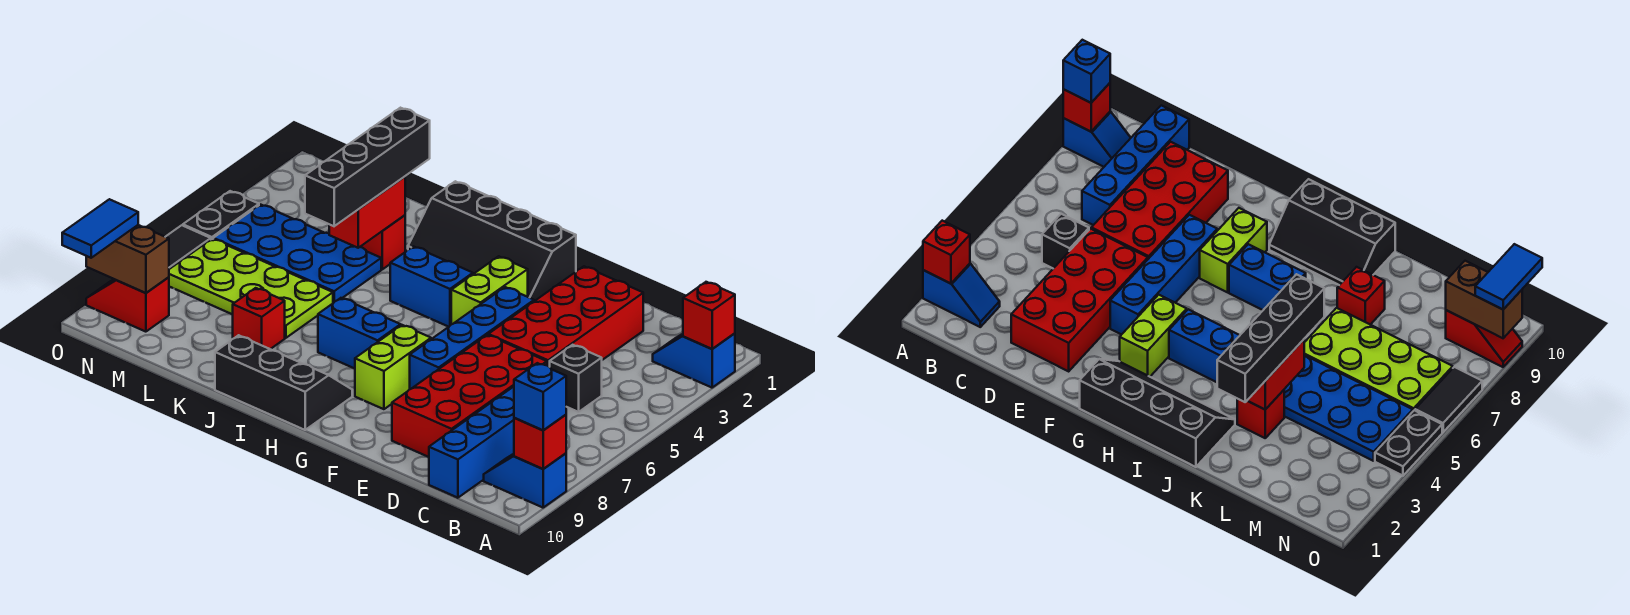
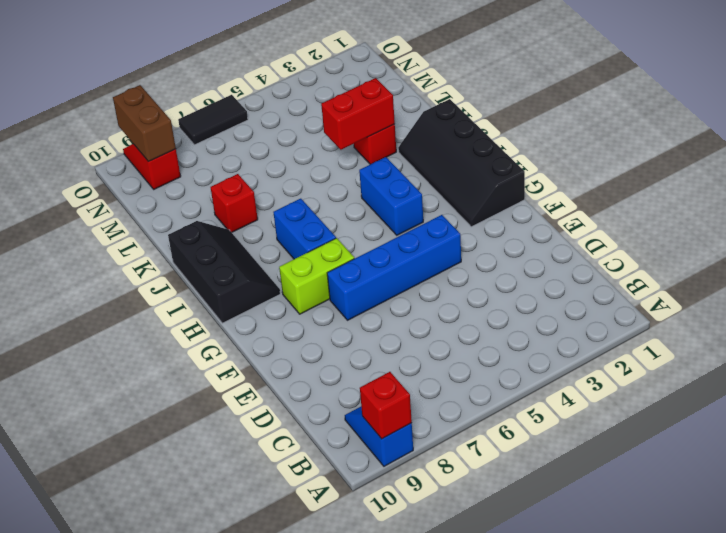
none -> blue slope A2:B2 level 1 top A
none -> black brick C5 level 1
none -> blue brick C7:C10 level 1

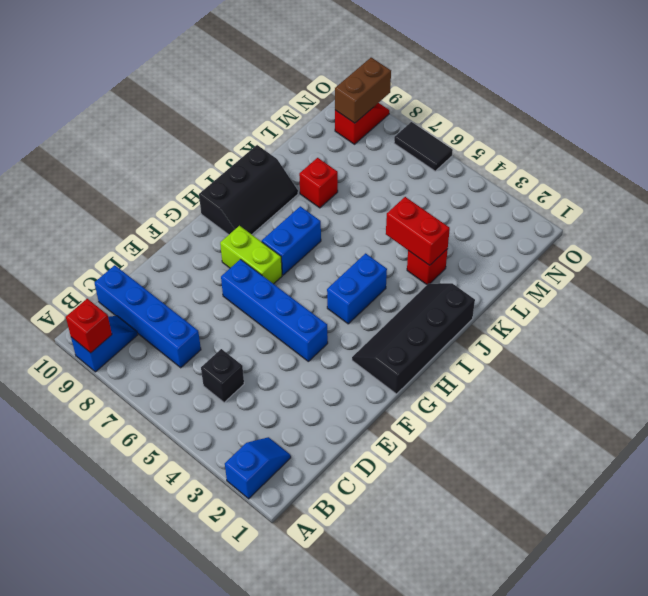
none -> red brick D2:E5 level 1
none -> red brick D6:E9 level 1
none -> lime brick G3:G4 level 1

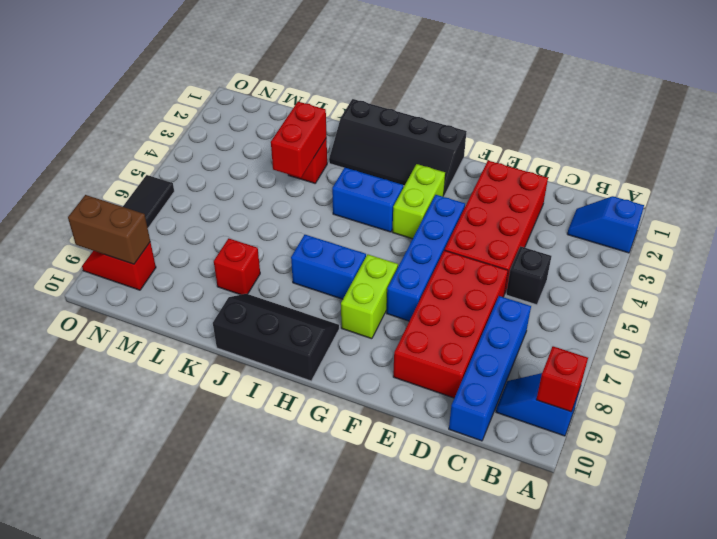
none -> blue plate K4:N5 level 1
none -> lime plate K6:N7 level 1
none -> black plate O4:O5 level 1

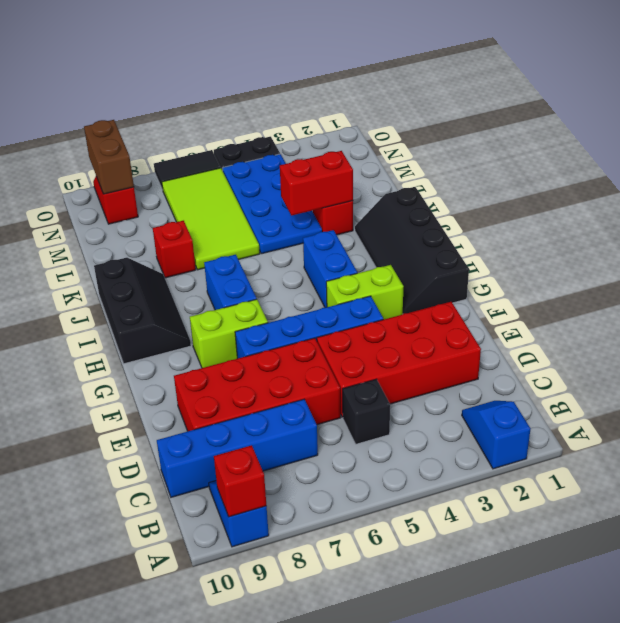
lime tile K6:N7 level 1 -> lime plate K6:N7 level 1
none -> red brick A2 level 2
none -> blue brick A9 level 3
none -> black brick K2:K5 level 3

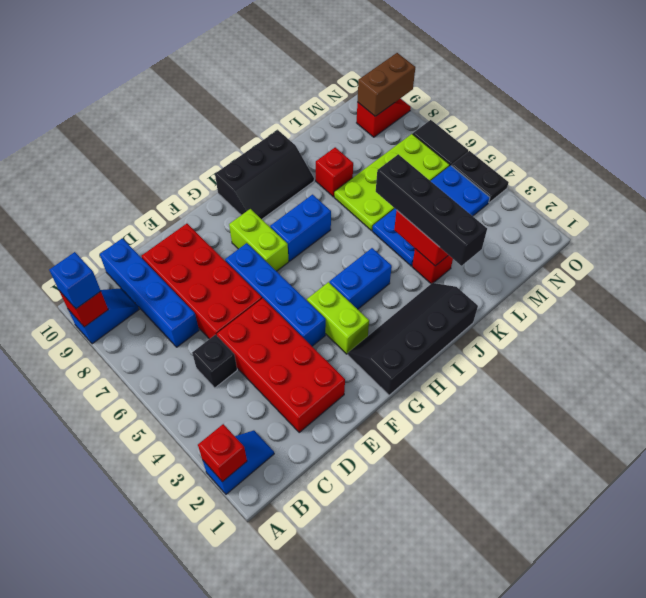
none -> blue tile O9:O10 level 3

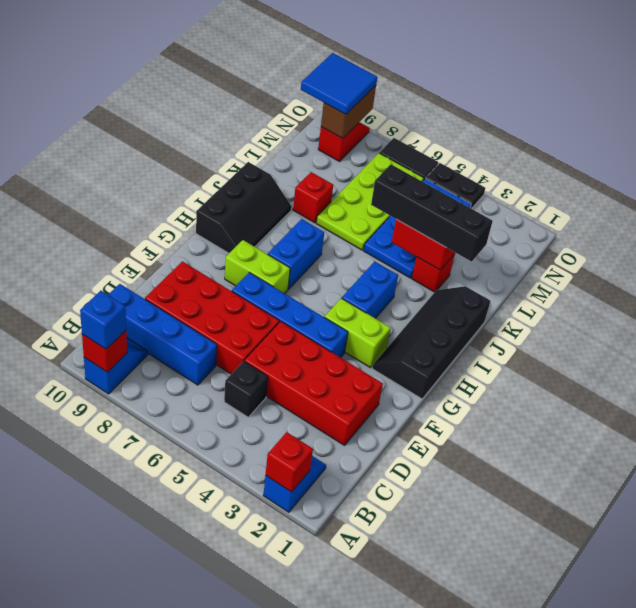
blue tile N9:O10 level 3 -> blue tile O9:O10 level 3

